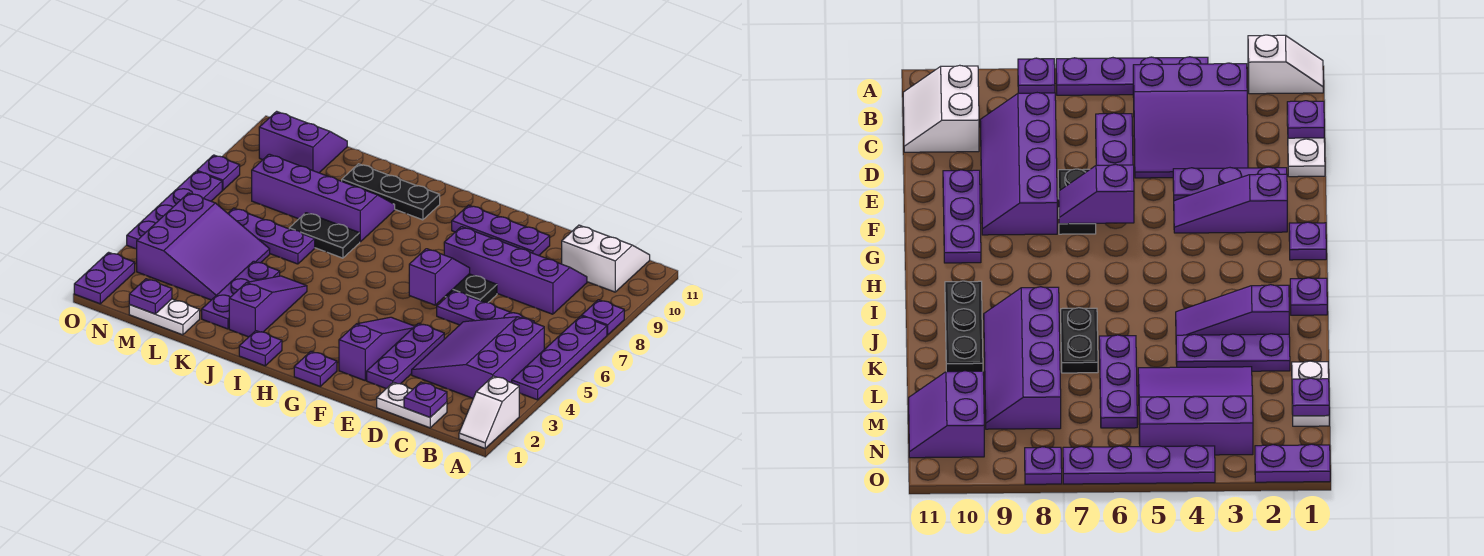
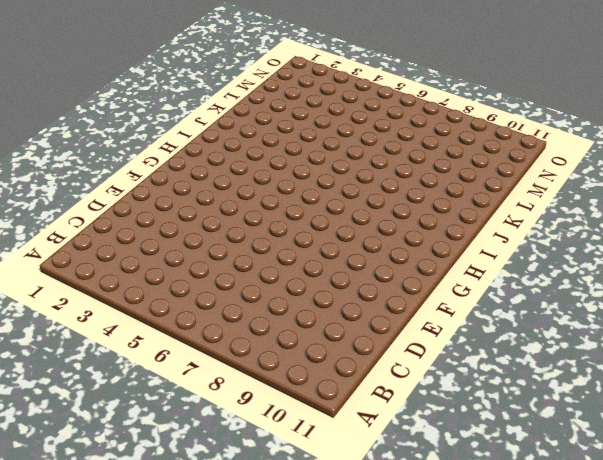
none -> white slope A1:A2 level 1 top 2
none -> purple plate A4:A7 level 1
none -> purple plate A8 level 1

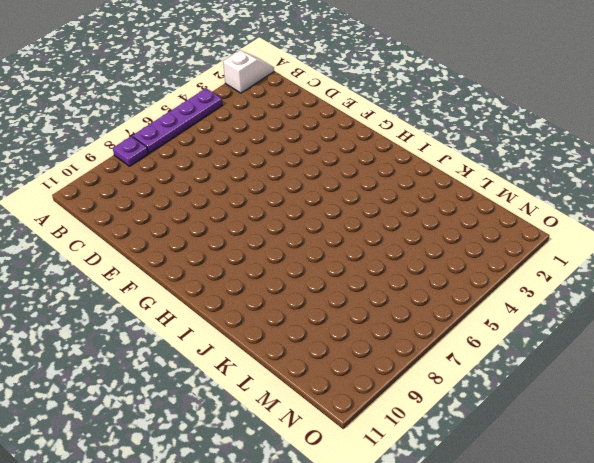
none -> purple slope B3:D5 level 1 top B
none -> white slope B10:C11 level 1 top 10
none -> white plate C1:D1 level 1

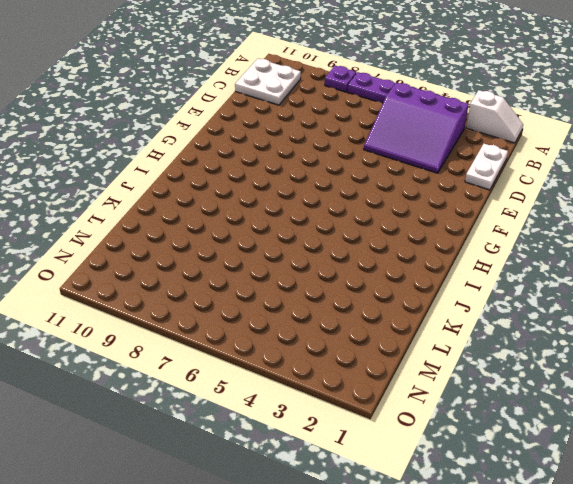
white plate B10:C11 level 1 -> white slope B10:C11 level 1 top 10
none -> purple plate C6:E6 level 1
none -> purple slope C8:F9 level 1 top 8
none -> purple plate E2:E4 level 1

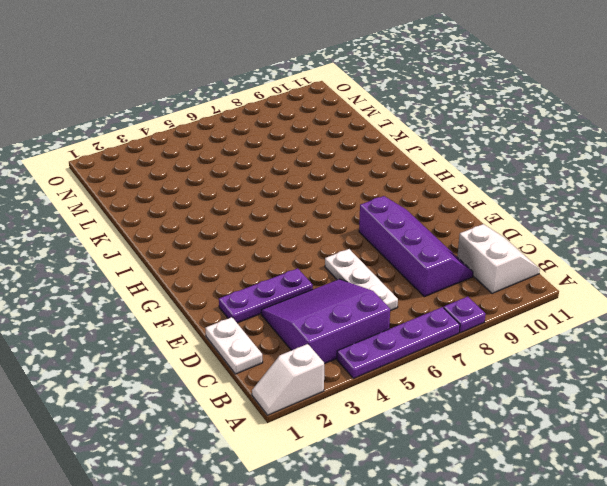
white plate C6:E6 level 1 -> purple plate C6:E6 level 1
none -> black plate E7:F7 level 1
none -> purple plate E10:G10 level 1
none -> purple slope F2:F4 level 1 top 2

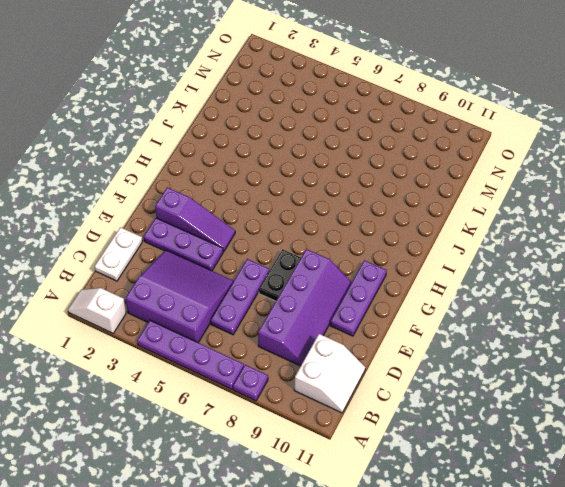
none -> purple plate G1 level 1
none -> purple plate I1 level 1
none -> black plate I10:K10 level 1

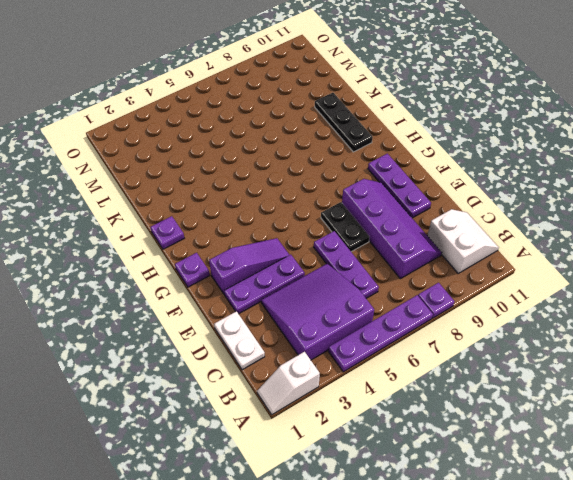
none -> purple slope J2:J4 level 1 top 2
none -> black plate J7:K7 level 1
none -> purple slope J8:M9 level 1 top 8

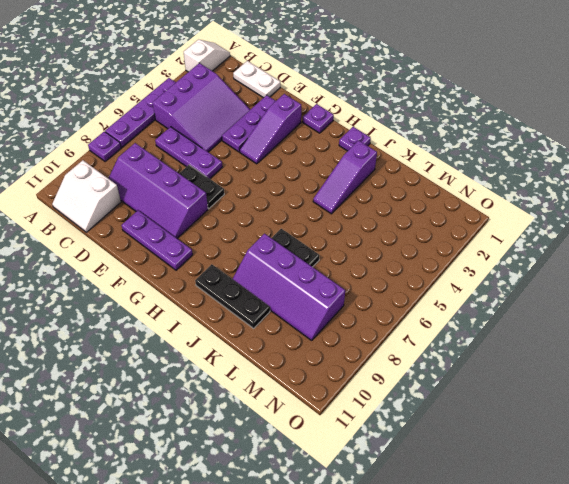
none -> purple plate K2:K4 level 1
none -> purple plate K6:M6 level 1
none -> white plate L1:M1 level 1

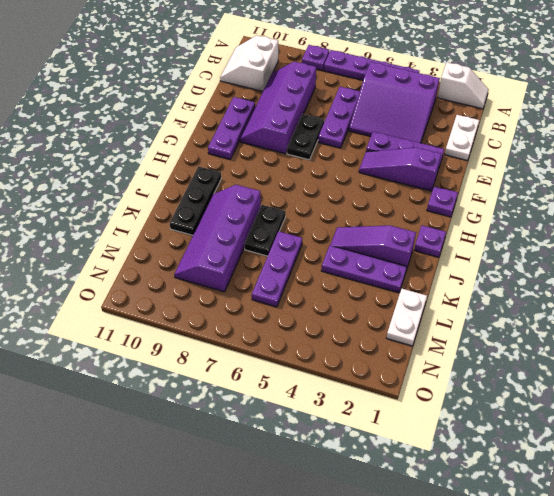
none -> purple slope L3:N5 level 1 top N
none -> purple slope M10:N11 level 1 top 10
none -> purple plate O1:O2 level 1

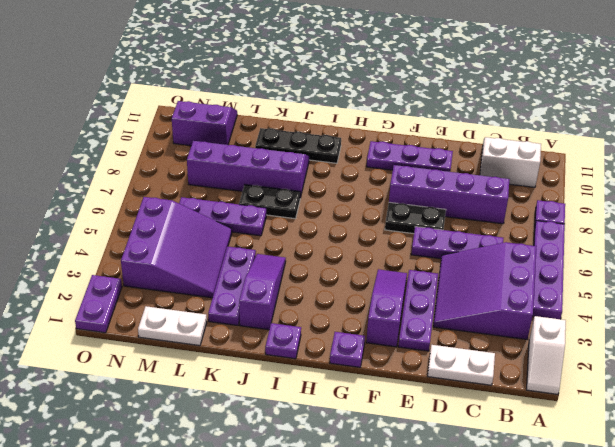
none -> purple plate O4:O7 level 1
none -> purple plate O8 level 1
none -> purple plate C1 level 2

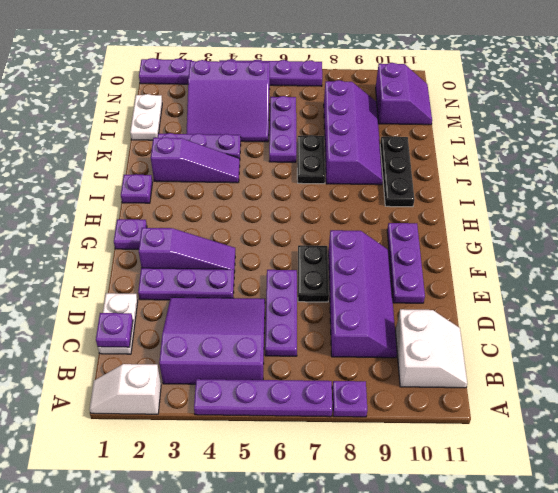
none -> purple plate O8 level 1
none -> purple slope F6:F7 level 2 top 6
none -> purple plate M1 level 2

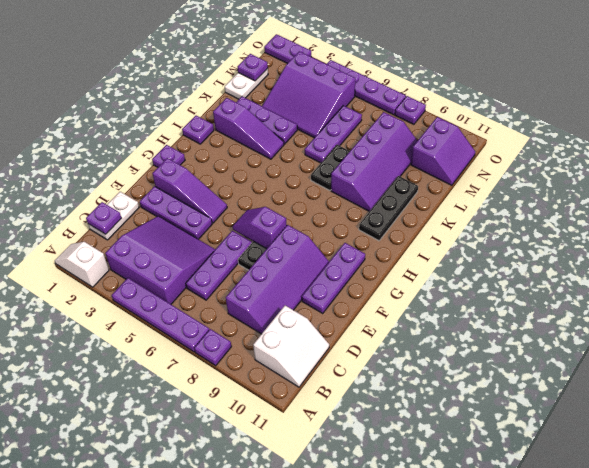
purple slope F6:F7 level 2 top 7 -> purple slope F6:F7 level 2 top 6

